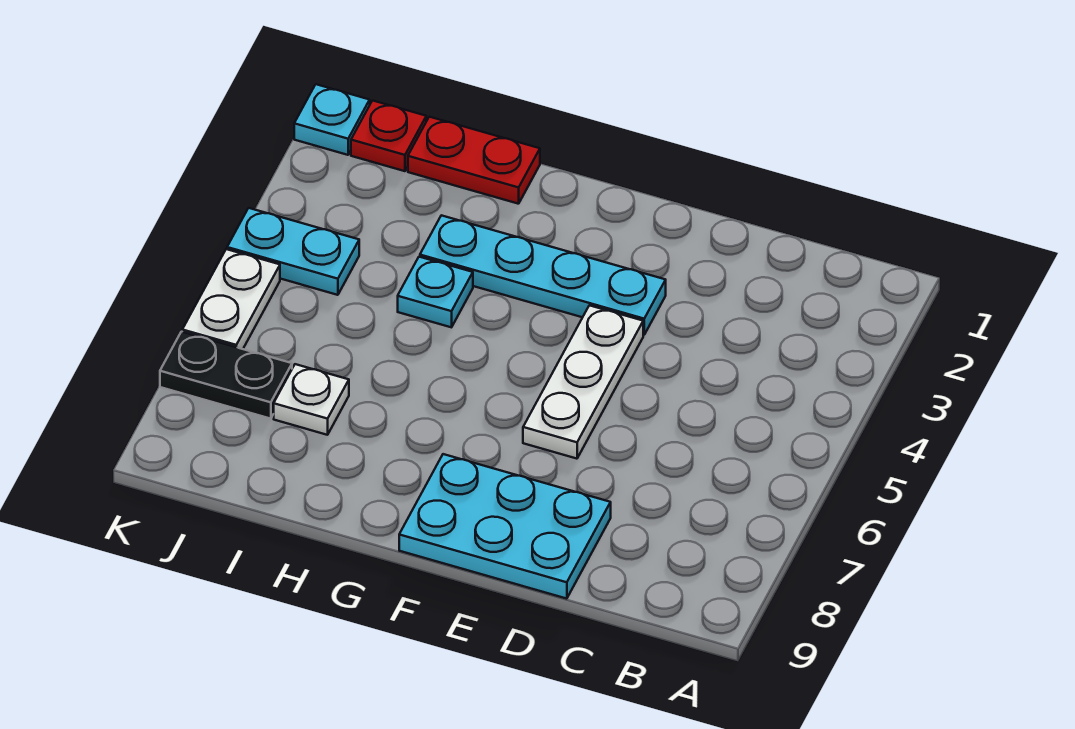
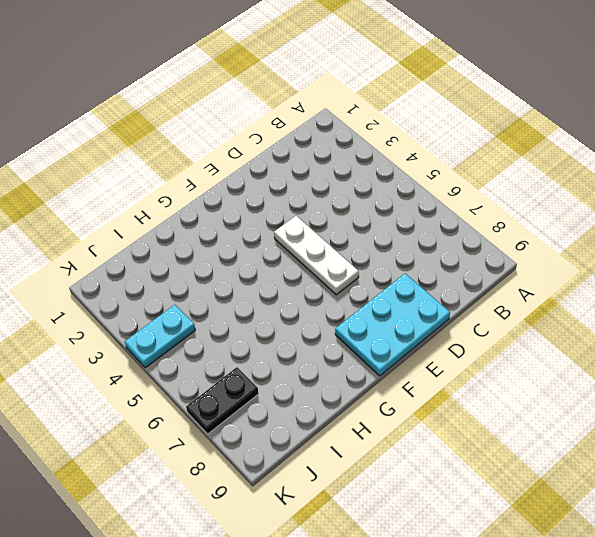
none -> cyan plate E3:H3 level 1
none -> red plate H1:I1 level 1

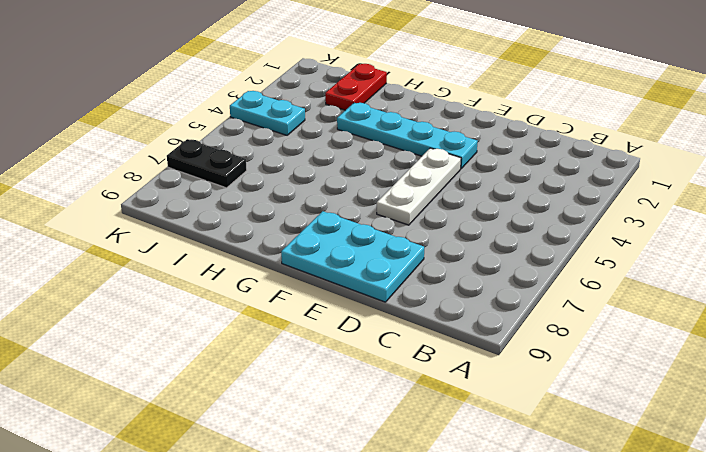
red plate I1:I2 level 1 -> red plate H1:I1 level 1
none -> cyan plate H4 level 1
none -> white plate I7 level 1

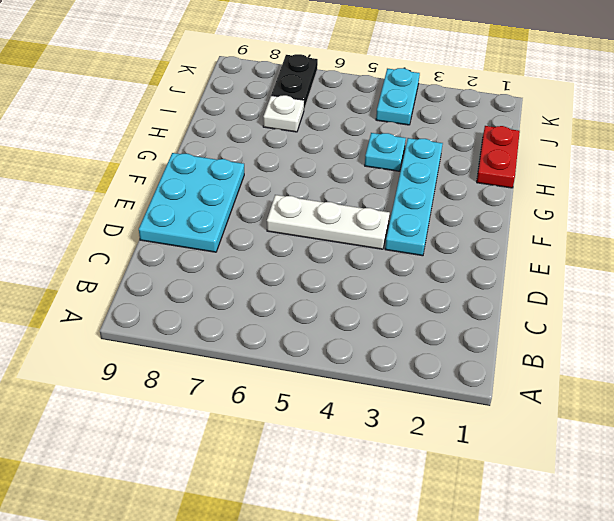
none -> red plate J1 level 1
none -> cyan plate K1 level 1

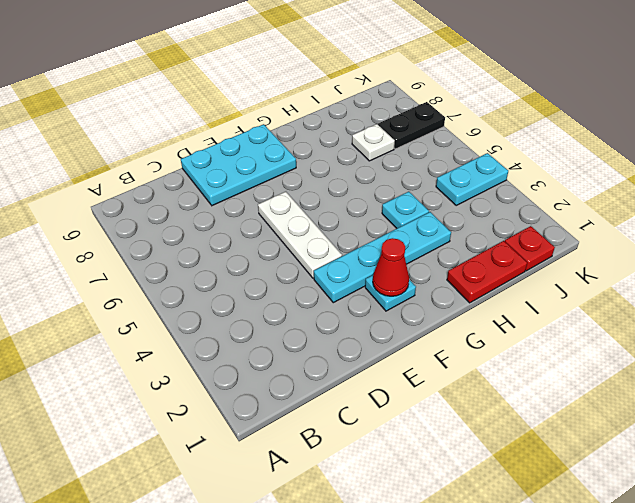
cyan plate F2 level 1 -> cyan plate K1 level 1
red cone F2 level 2 -> none
none -> white plate K5:K6 level 1

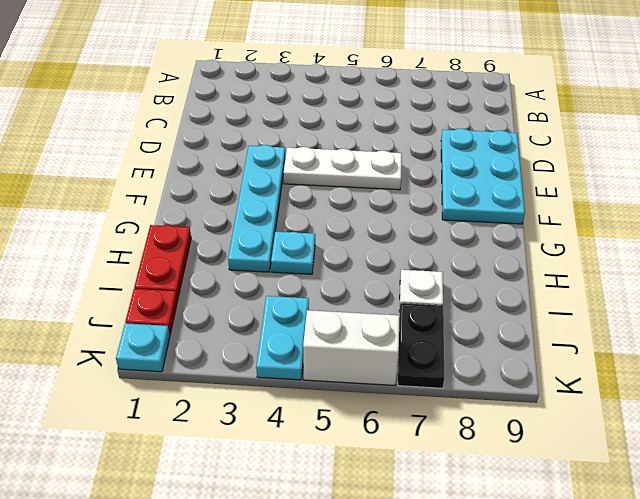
white brick K5:K6 level 1 -> white plate K5:K6 level 1

